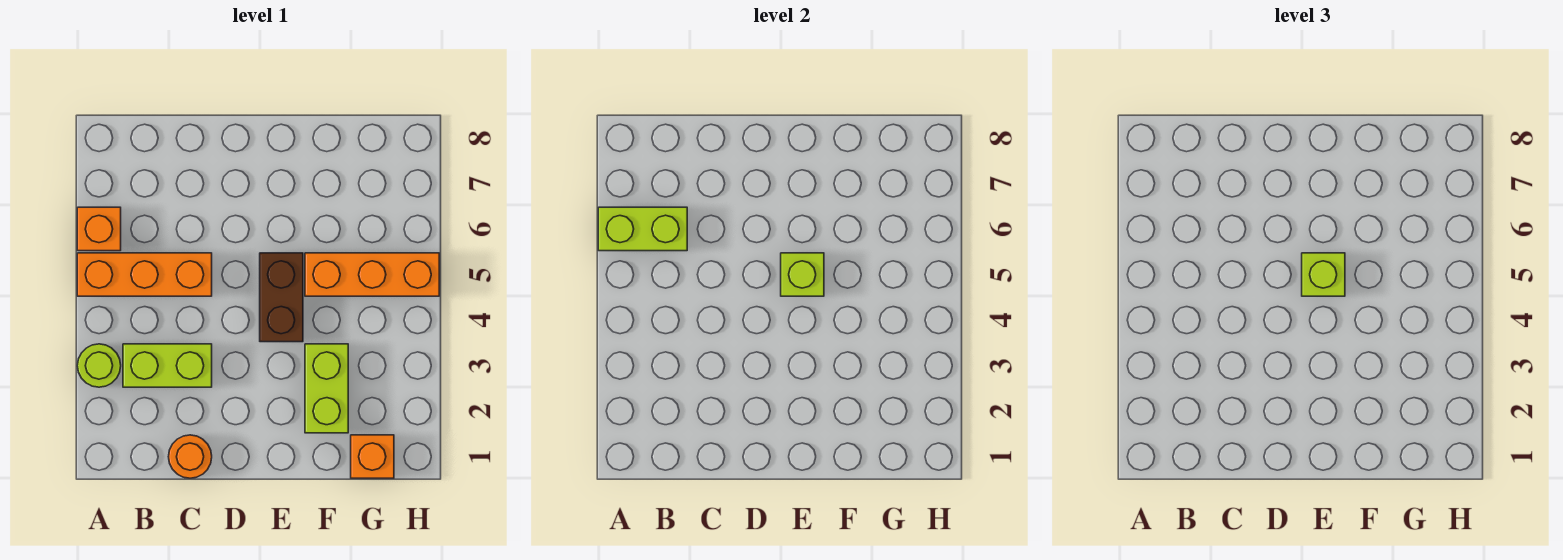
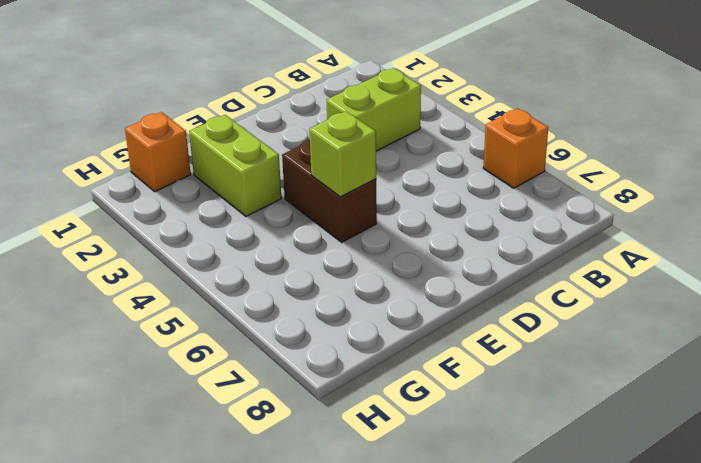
none -> lime round brick A3 level 1
none -> orange brick A5:C5 level 1
none -> orange round brick C1 level 1

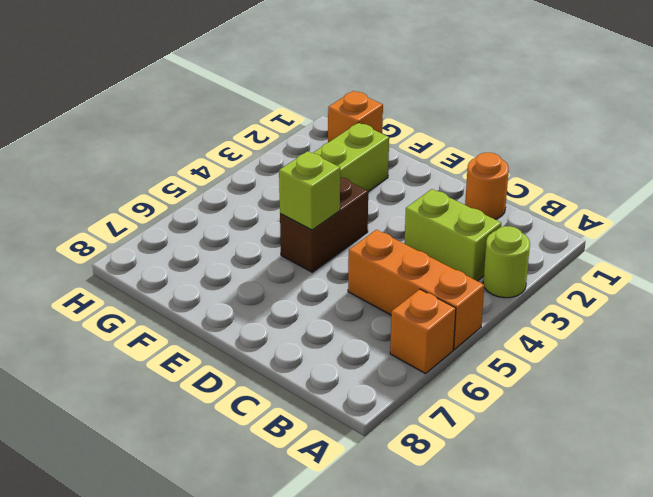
none -> orange brick F5:H5 level 1
none -> lime brick A6:B6 level 2
none -> lime brick E5 level 3

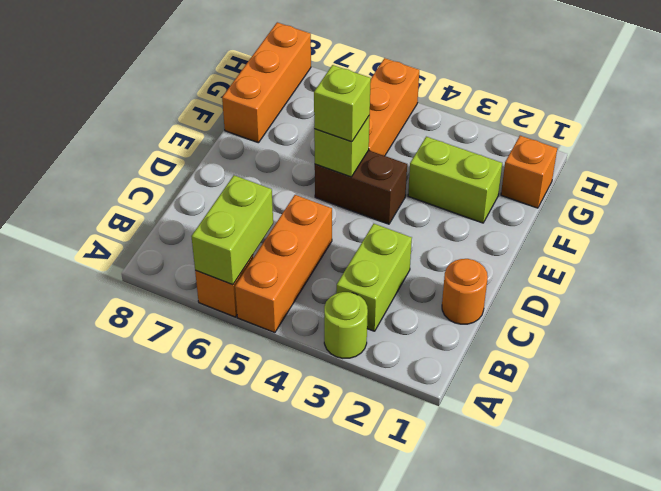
orange brick F8:H8 level 1 -> none

